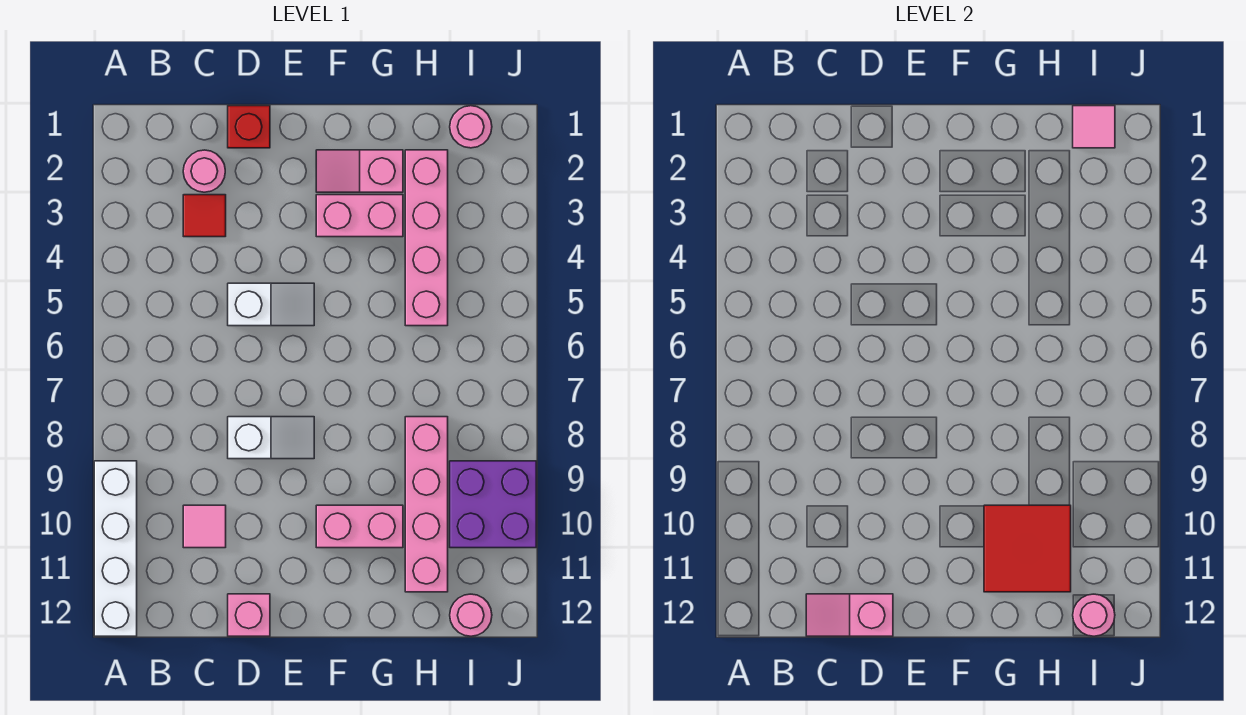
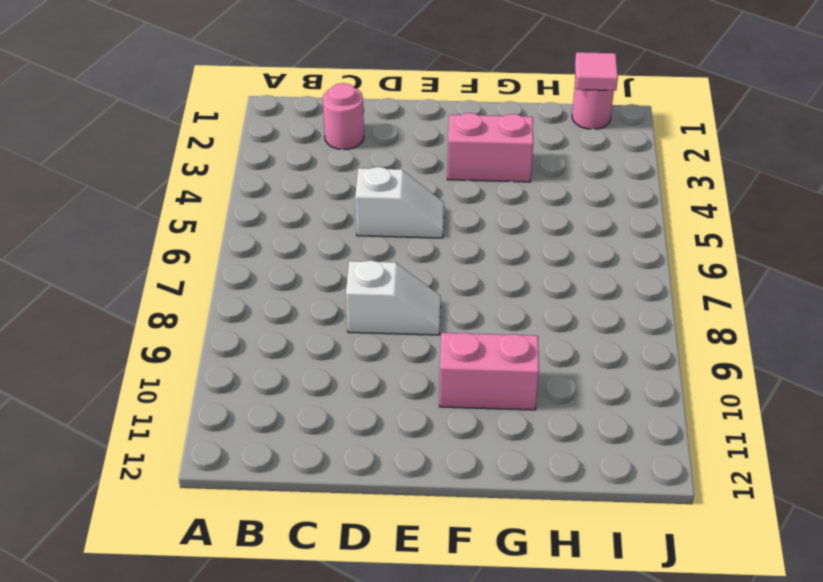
none -> white brick A9:A12 level 1
none -> red tile C3 level 1
none -> pink tile C10 level 1

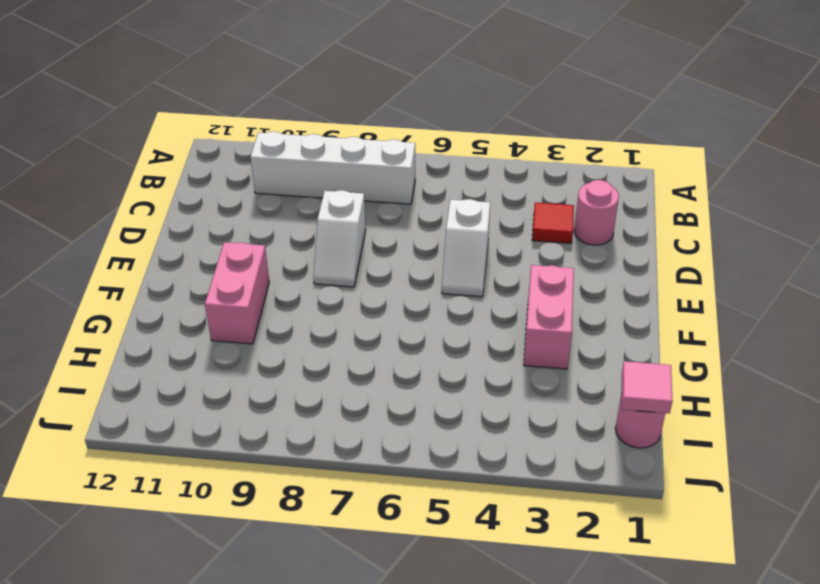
white brick B7:B10 level 1 -> white brick A9:A12 level 1
none -> pink tile C10 level 1
none -> red brick D1 level 1
none -> pink brick D12 level 1

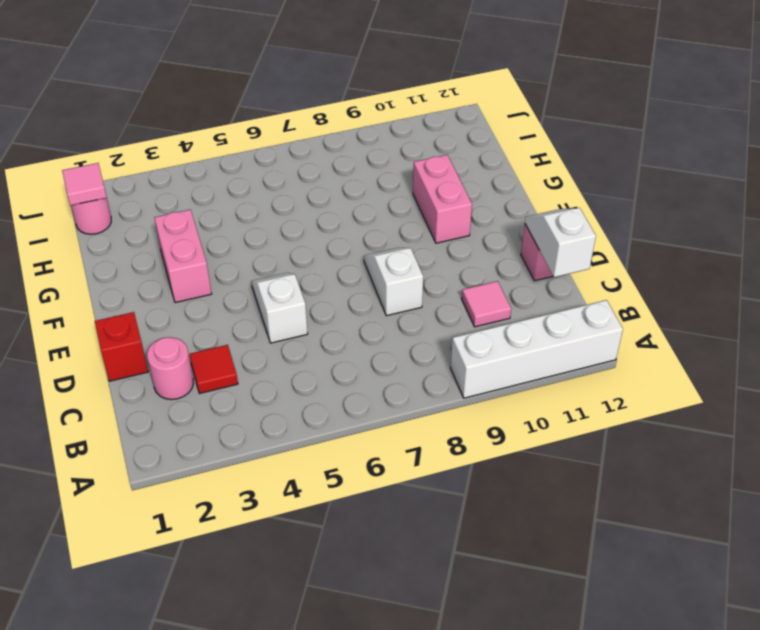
white slope C12:D12 level 2 top C -> pink slope C12:D12 level 2 top D
none -> pink slope F2:G2 level 1 top G
none -> pink brick H2:H5 level 1
none -> pink brick H8:H11 level 1

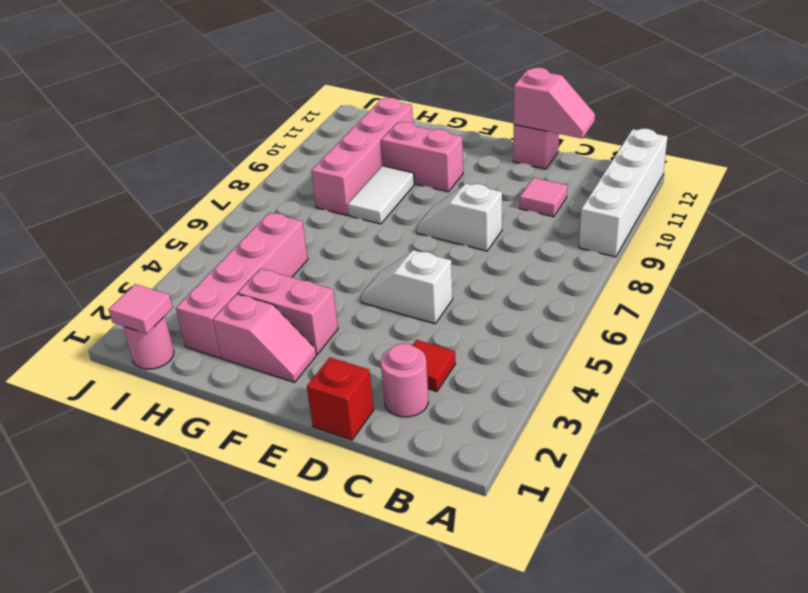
white tile G8:G9 level 1 -> none
none -> purple brick I9:J10 level 1
none -> pink round brick I12 level 1
none -> red tile G10:H11 level 2

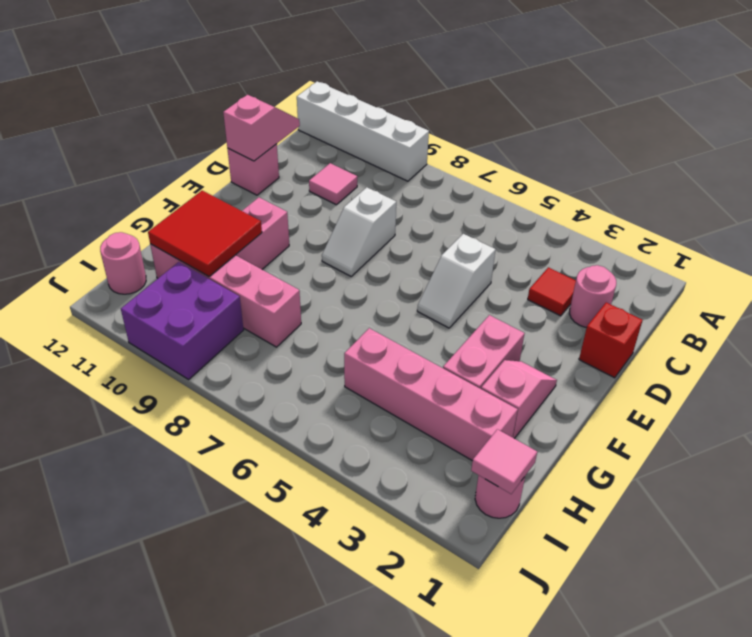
none -> pink round brick I12 level 2

